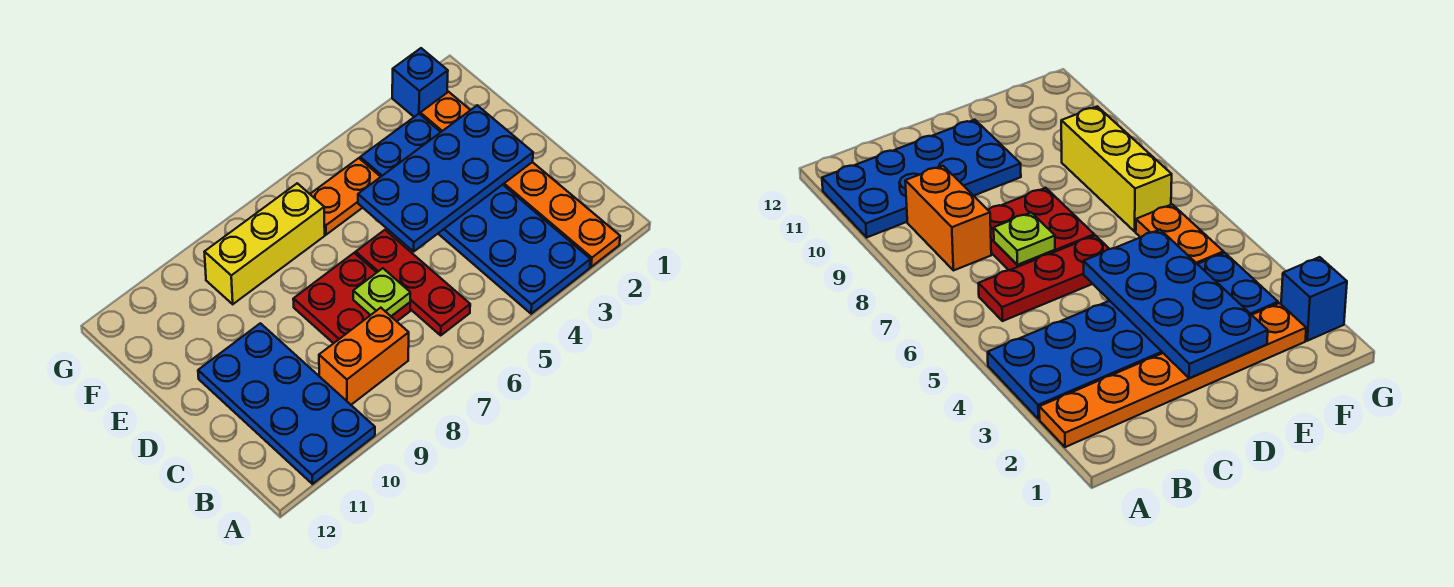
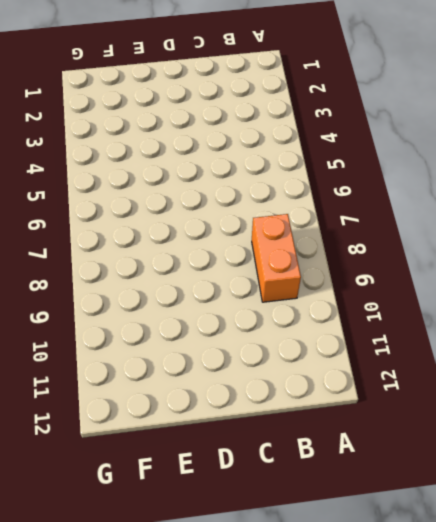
none -> orange plate A2:F2 level 1
none -> blue plate A3:F4 level 1

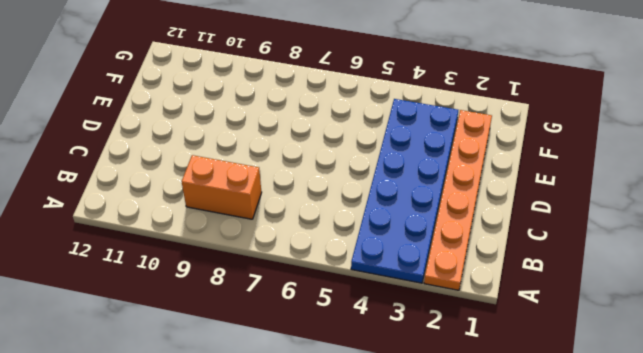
none -> blue plate A10:D11 level 1
none -> red plate B6:D6 level 1

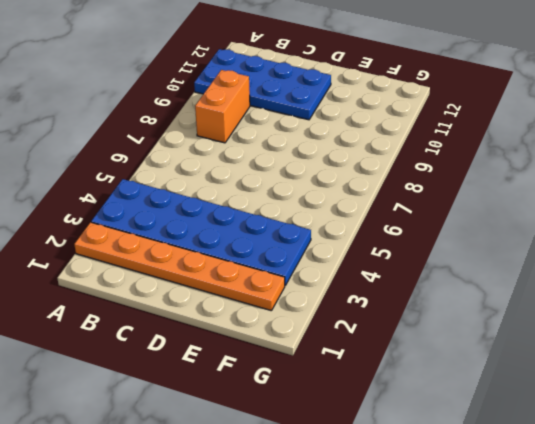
none -> red plate B6:D6 level 1
none -> red plate C7:D8 level 1

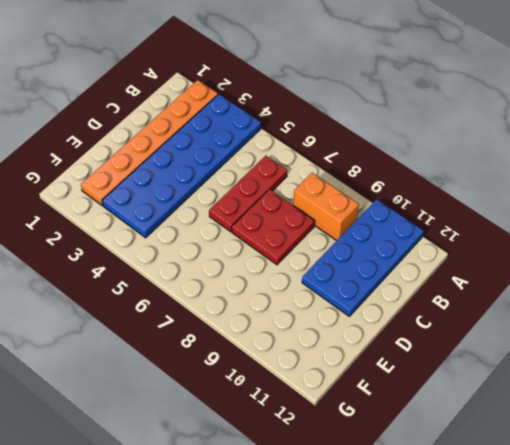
none -> orange plate F5:F6 level 1
none -> yellow brick F7:F9 level 1

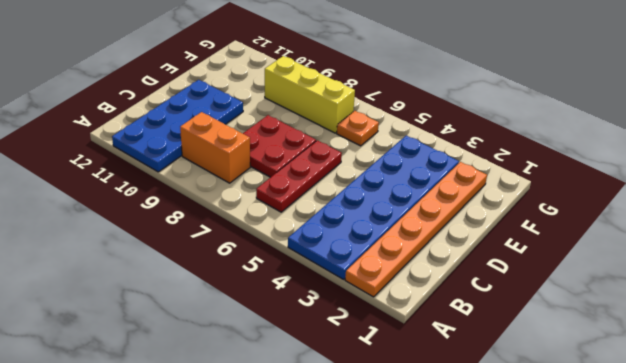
orange plate F6 level 1 -> orange plate F5:F6 level 1
none -> blue brick G2 level 1
none -> lime plate C7 level 2

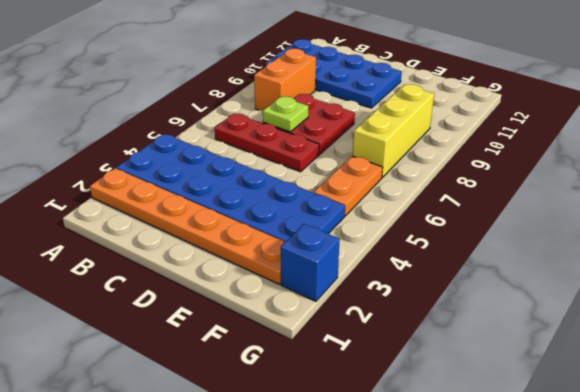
none -> blue plate D2:E5 level 2

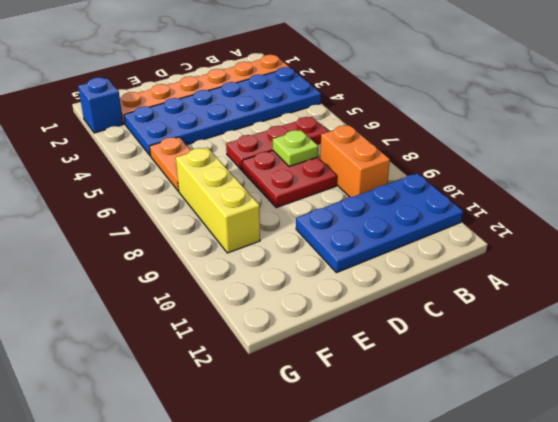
none -> blue plate D2:E5 level 2

